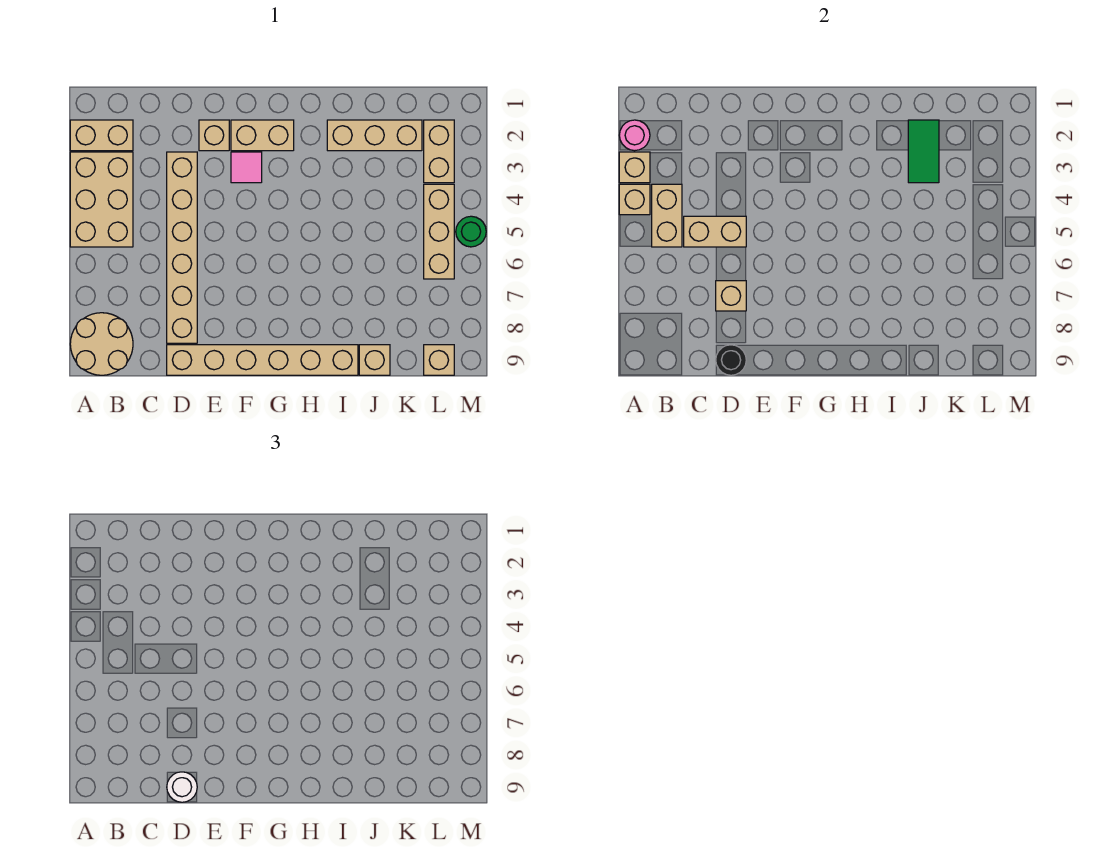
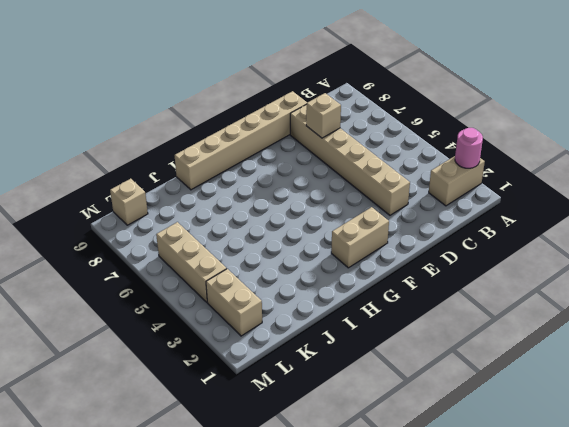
none -> tan brick A3:B5 level 1
none -> tan round brick A8:B9 level 1
none -> tan brick E2 level 1

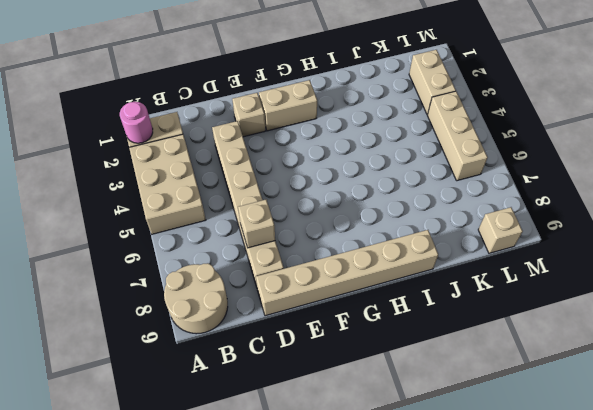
none -> pink tile F3 level 1
none -> tan brick I2:K2 level 1
none -> tan brick J9 level 1

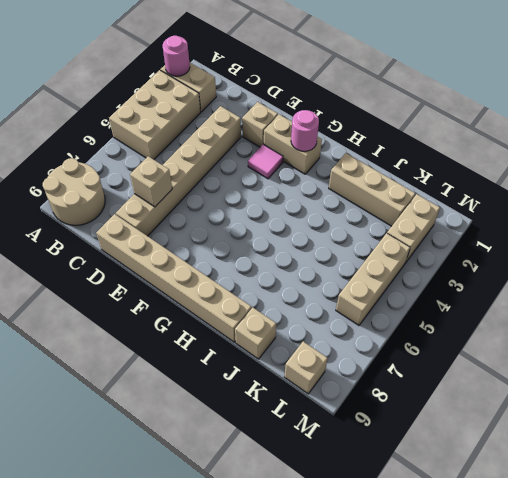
pink round brick G2 level 2 -> none
none -> green round brick M5 level 1
none -> tan brick A3 level 2
none -> tan brick A4 level 2

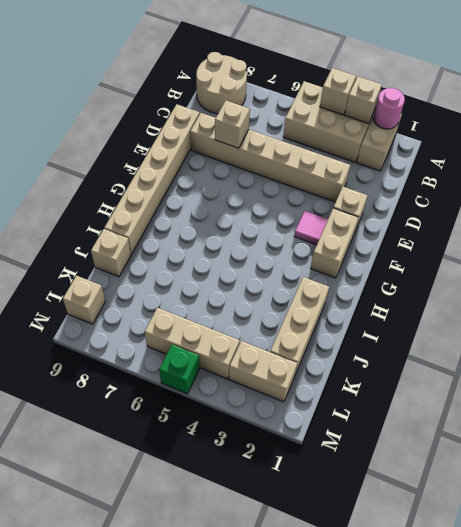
green brick M5 level 1 -> green round brick M5 level 1
none -> tan brick B4:B5 level 2
none -> tan brick C5:D5 level 2
none -> black round brick D9 level 2

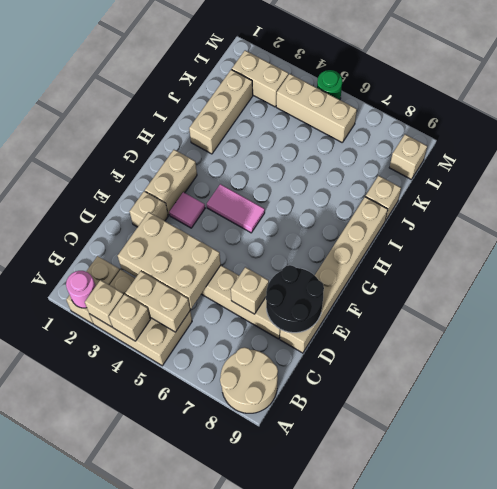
tan brick C3:D5 level 2 -> tan brick C5:D5 level 2
black round brick D8:E9 level 2 -> black round brick D9 level 2
pink tile G4:G5 level 1 -> none
none -> green tile J2:J3 level 2
none -> white round brick D9 level 3

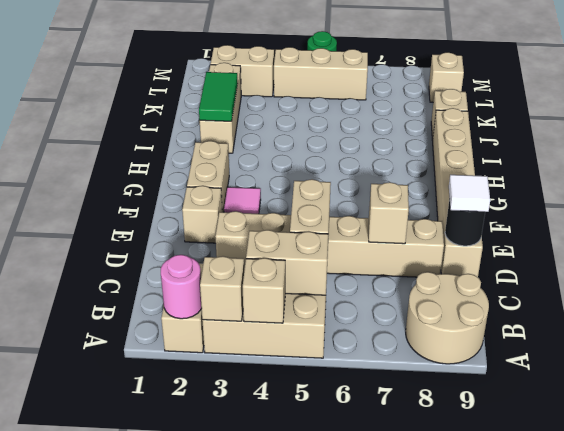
white tile D9 level 3 -> white round brick D9 level 3
green tile I2:J2 level 2 -> green tile J2:J3 level 2

